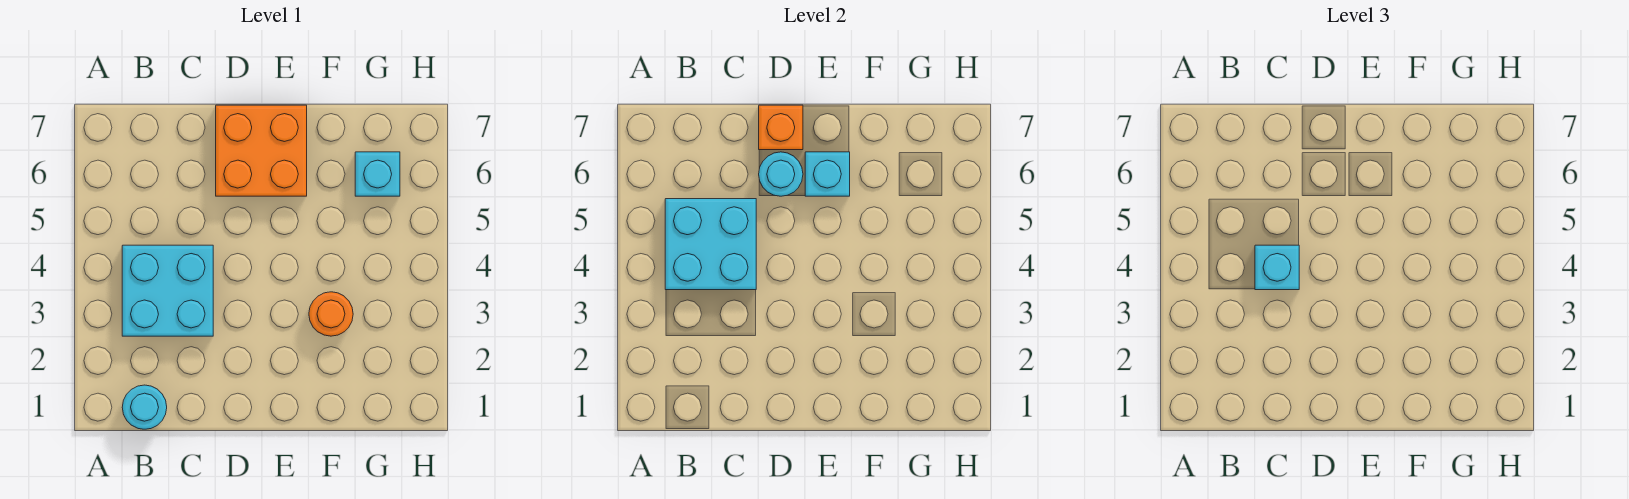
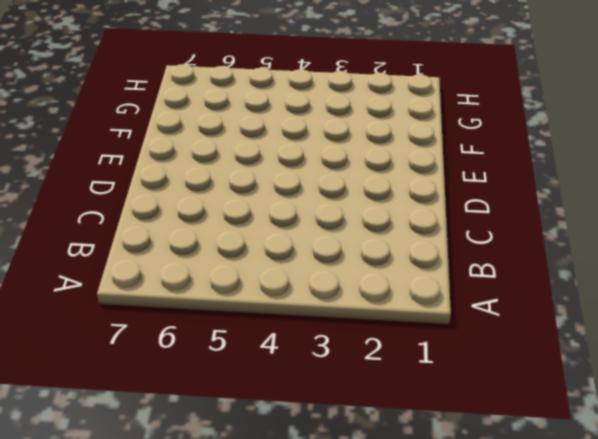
none -> cyan round brick B1 level 1
none -> cyan brick B3:C4 level 1

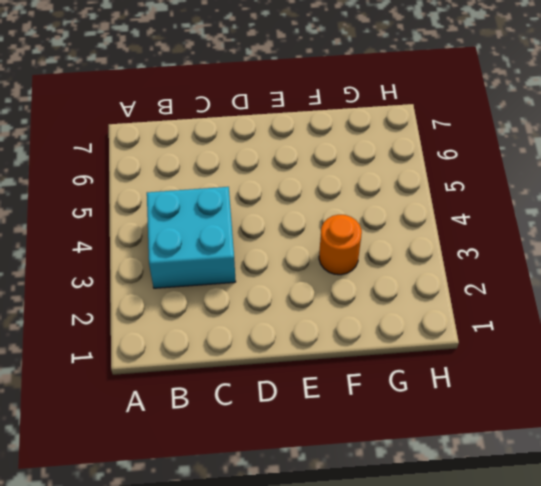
none -> cyan round brick B1 level 1
none -> orange brick D6:E7 level 1

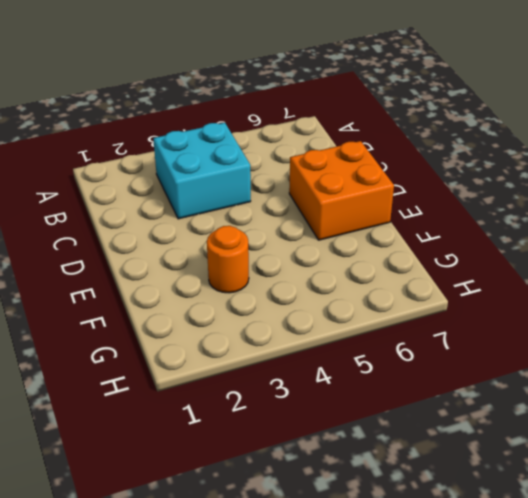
none -> cyan round brick B1 level 1
none -> cyan brick G6 level 1

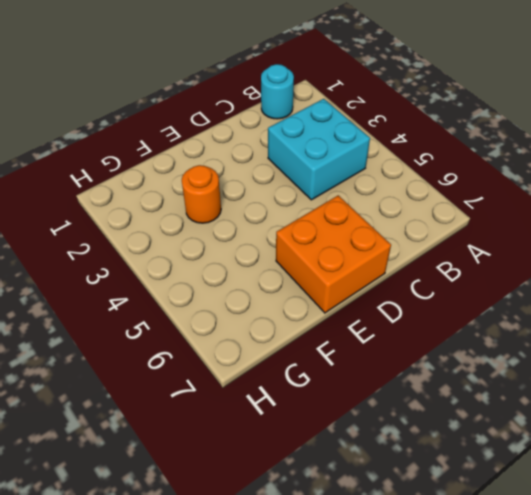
none -> cyan brick G6 level 1
none -> cyan brick B4:C5 level 2

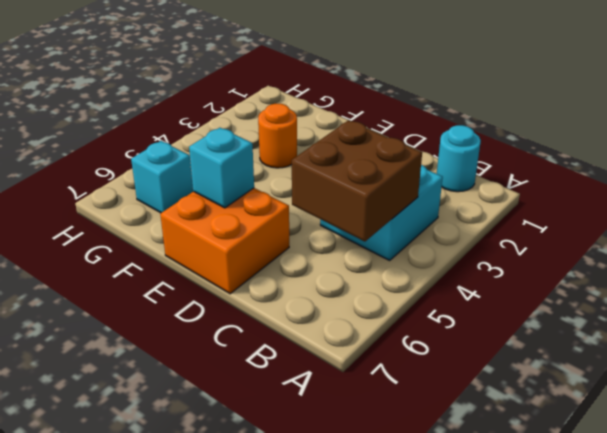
brown brick B4:C5 level 2 -> cyan brick B4:C5 level 2
none -> cyan round brick D6 level 2
none -> orange brick D7 level 2

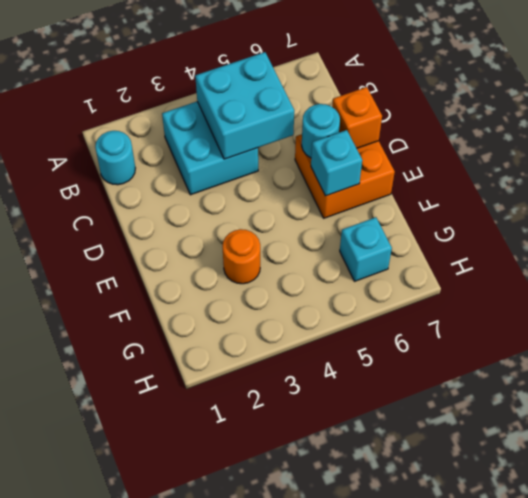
none -> cyan brick C4 level 3

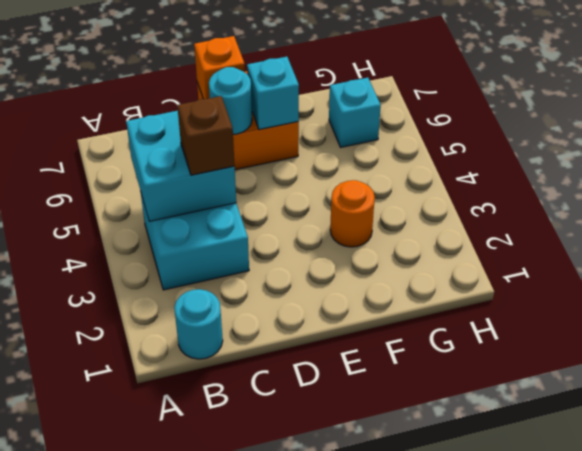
brown brick C4 level 3 -> cyan brick C4 level 3

